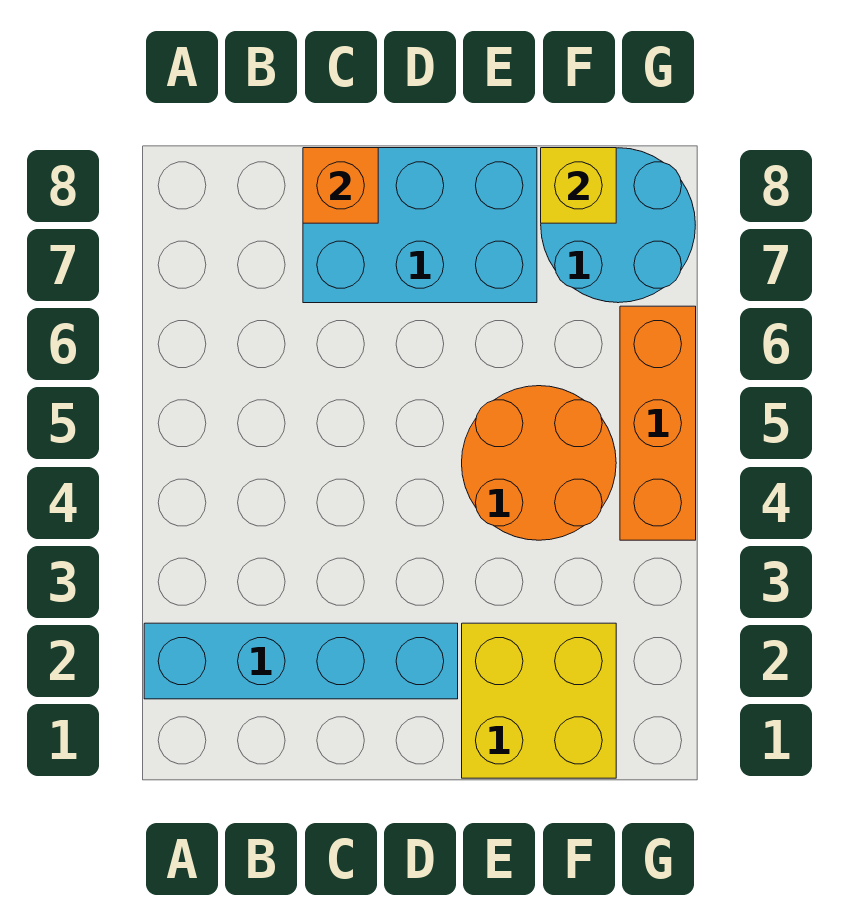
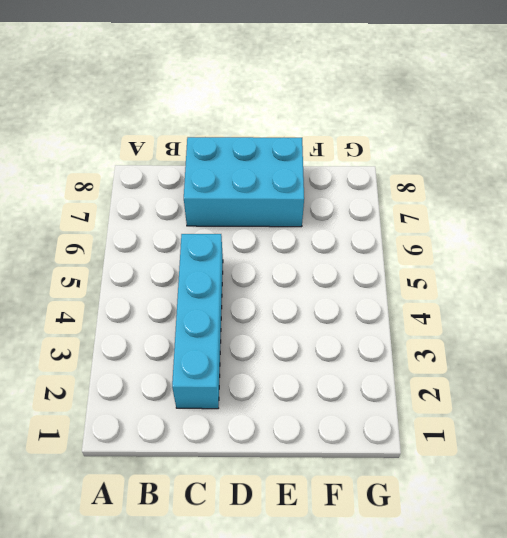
cyan brick C2:C5 level 1 -> cyan brick A2:D2 level 1
none -> yellow brick E1:F2 level 1
none -> orange round brick E4:F5 level 1

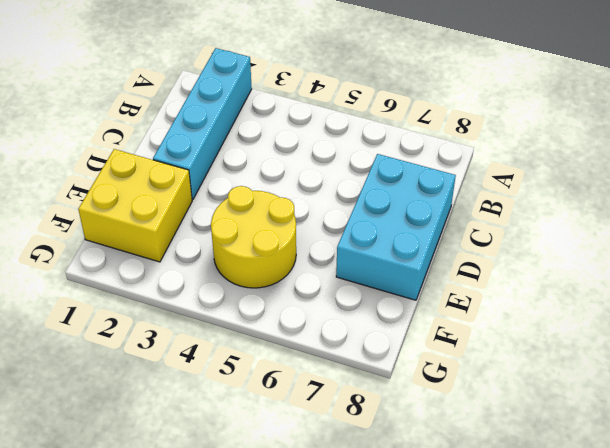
yellow round brick E4:F5 level 1 -> orange round brick E4:F5 level 1
none -> cyan round brick F7:G8 level 1
none -> orange brick G4:G6 level 1

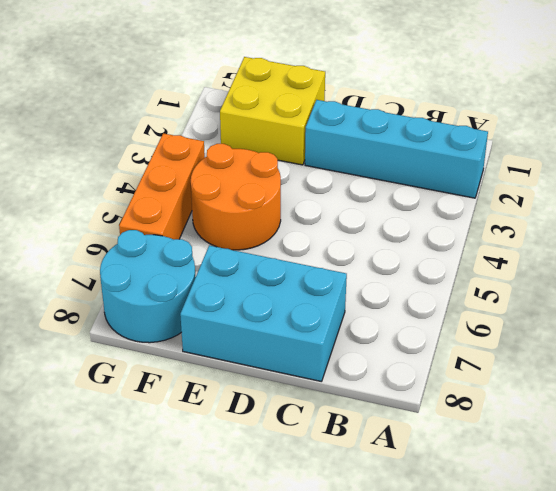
none -> orange brick C8 level 2
none -> yellow brick F8 level 2

